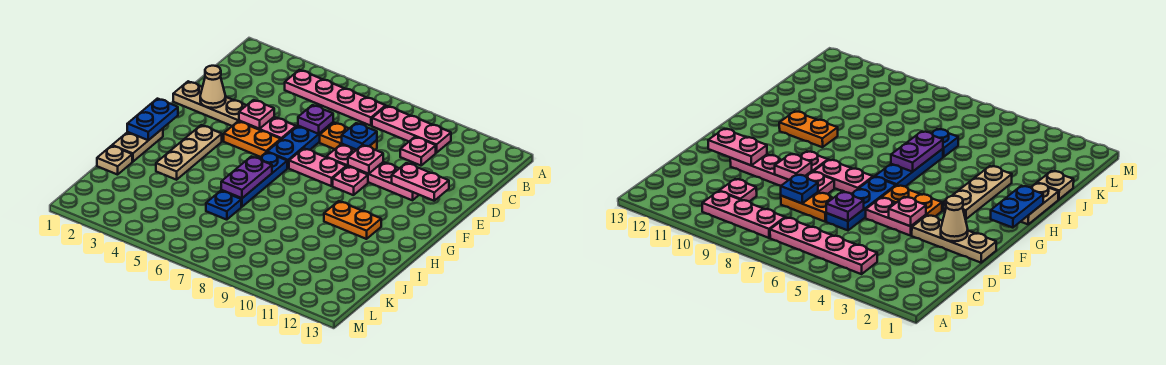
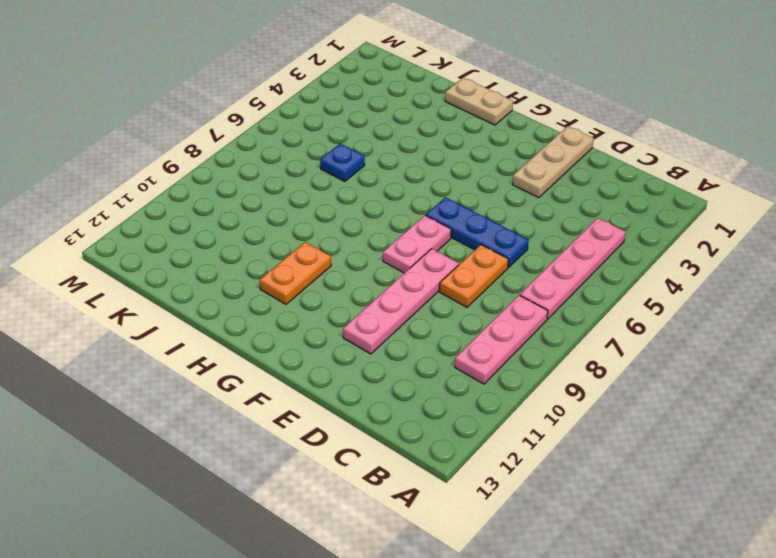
none -> pink plate C10 level 1
none -> pink plate E4:E5 level 1
none -> orange plate F4:F5 level 1

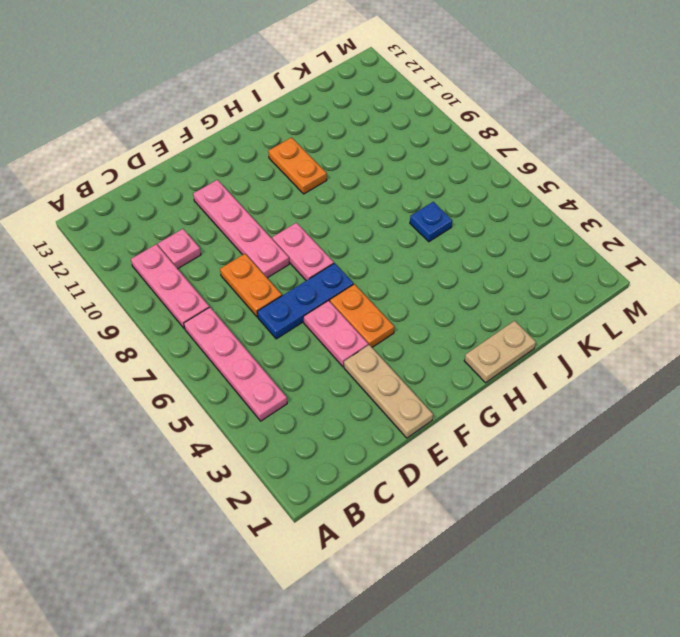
none -> pink plate F9 level 1
none -> tan plate G3:I3 level 1
none -> blue plate G6:I6 level 1

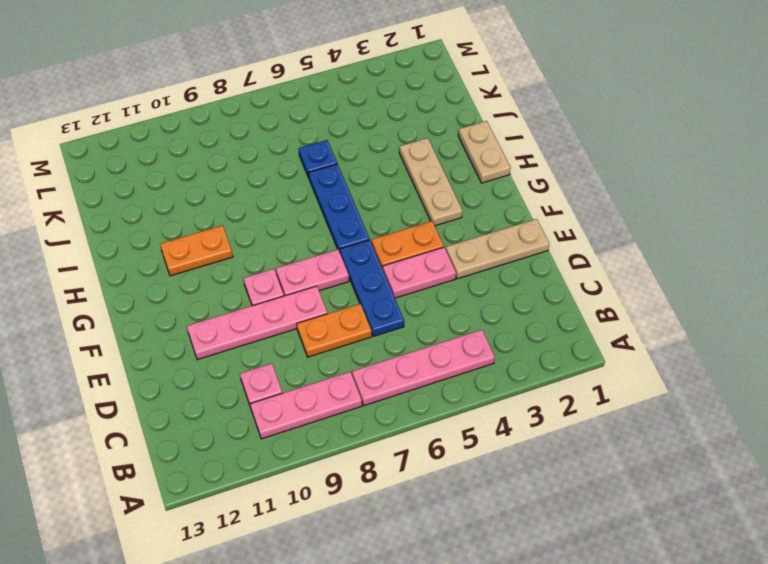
none -> tan plate J1 level 1
none -> purple plate D6 level 2
none -> blue plate D8 level 2

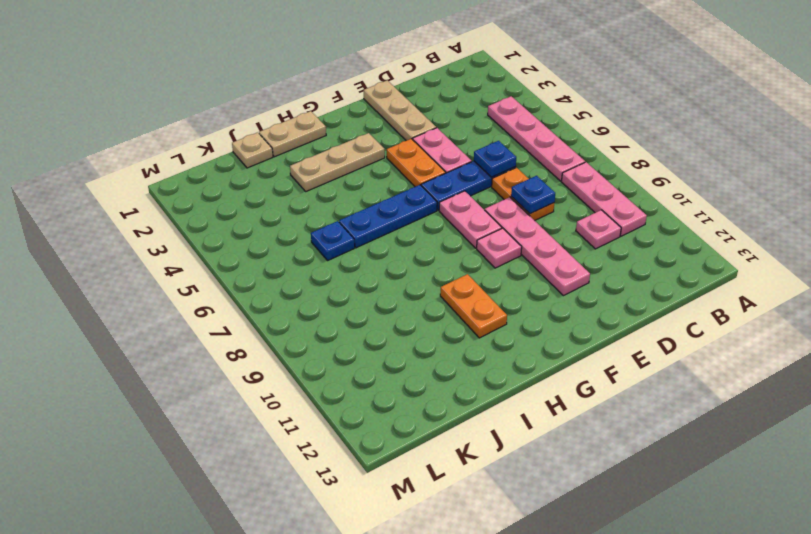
blue plate D6 level 2 -> purple plate D6 level 2
none -> tan cone E2 level 2
none -> pink plate E4 level 2
none -> pink plate E9 level 2

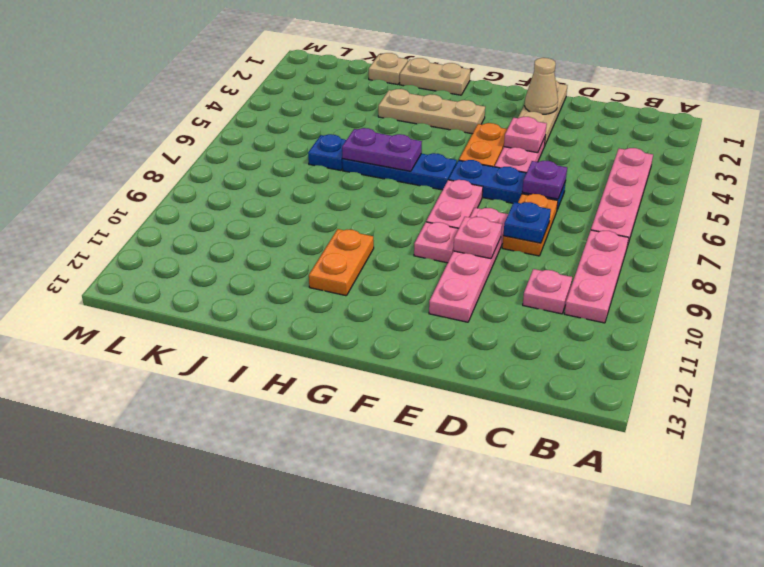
none -> pink plate E11:E12 level 2
none -> blue plate G1:H1 level 2

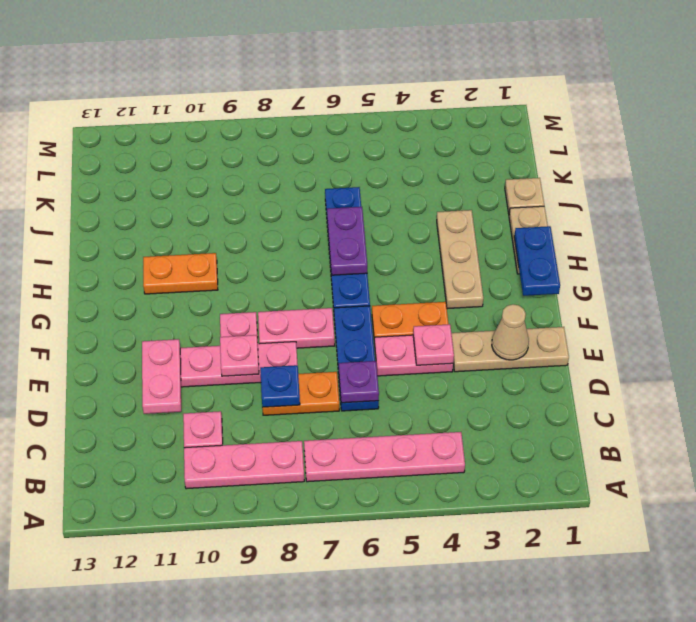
pink plate D11:E11 level 2 -> pink plate E11:E12 level 2

